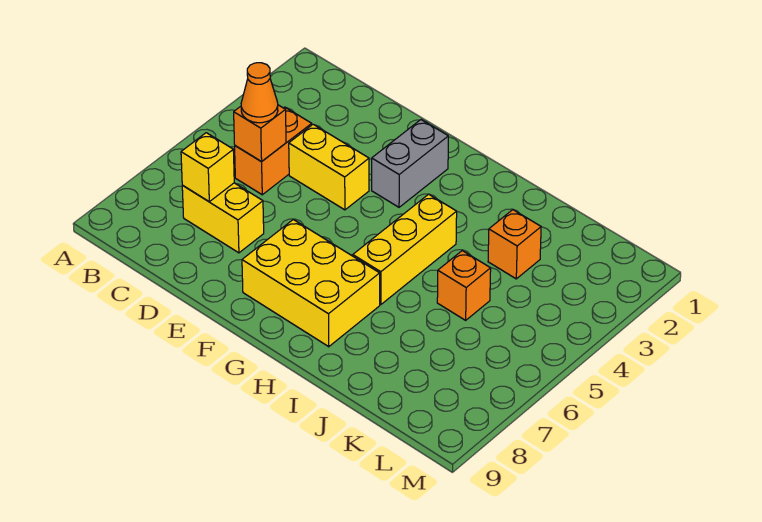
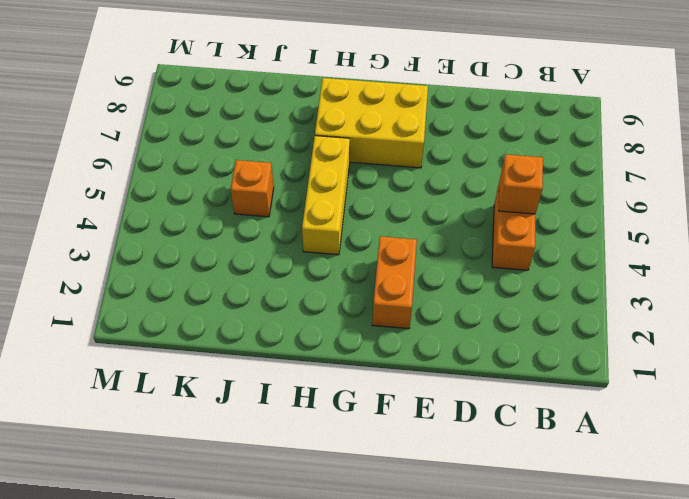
orange brick F2:F3 level 1 -> grey brick F2:F3 level 1
none -> yellow brick C7:D7 level 1
none -> yellow brick D4:E4 level 1

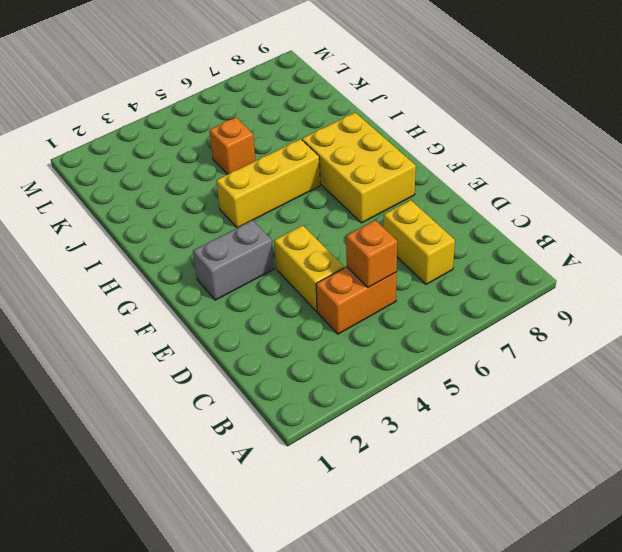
none -> orange brick J3 level 1
none -> yellow brick C7 level 2

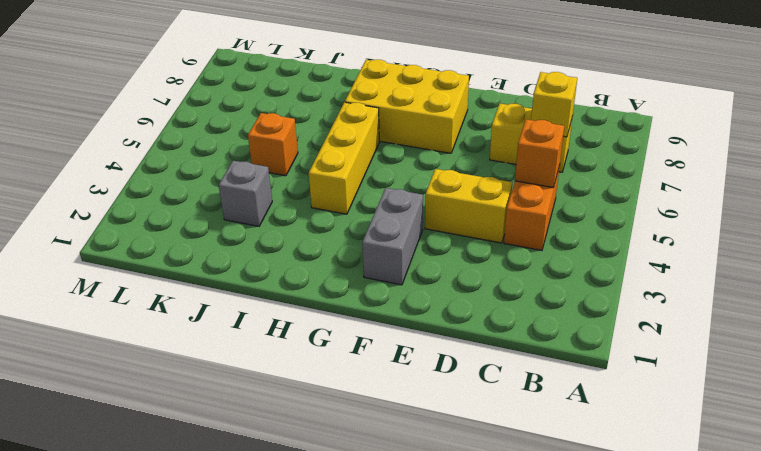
grey brick J3 level 1 -> orange brick J3 level 1
none -> orange cone C5 level 3

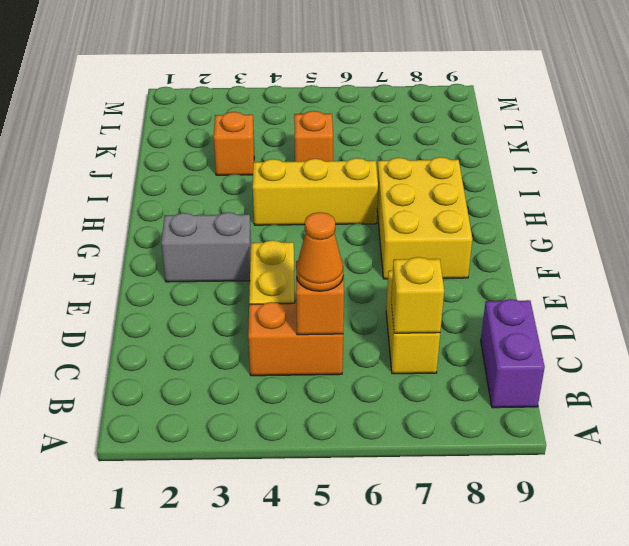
purple brick B9:C9 level 1 -> none

